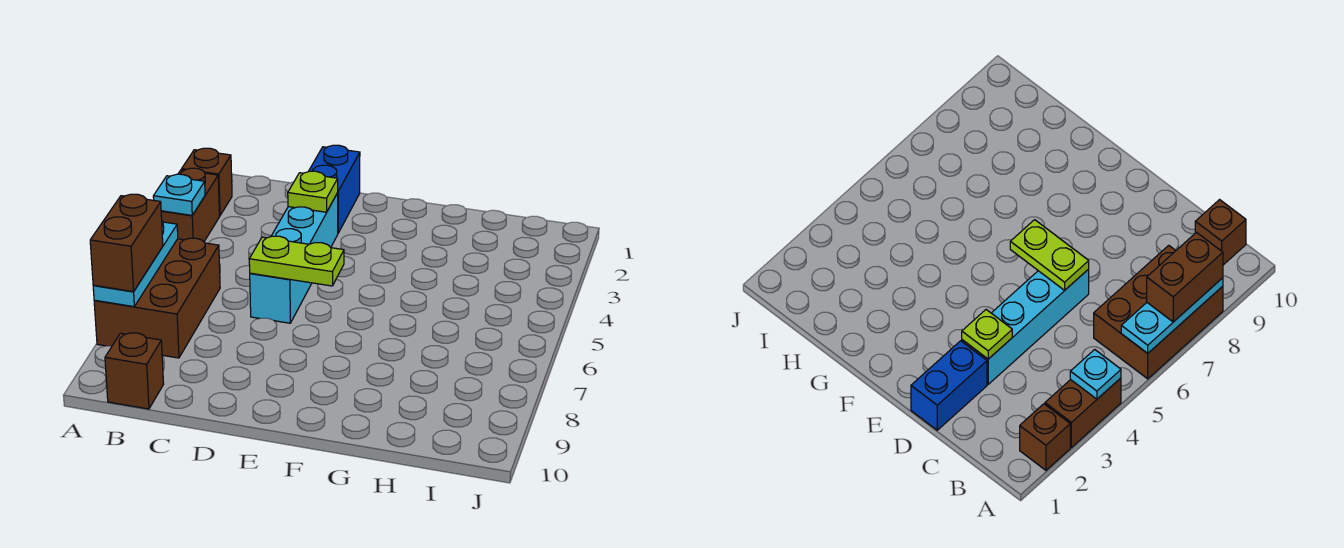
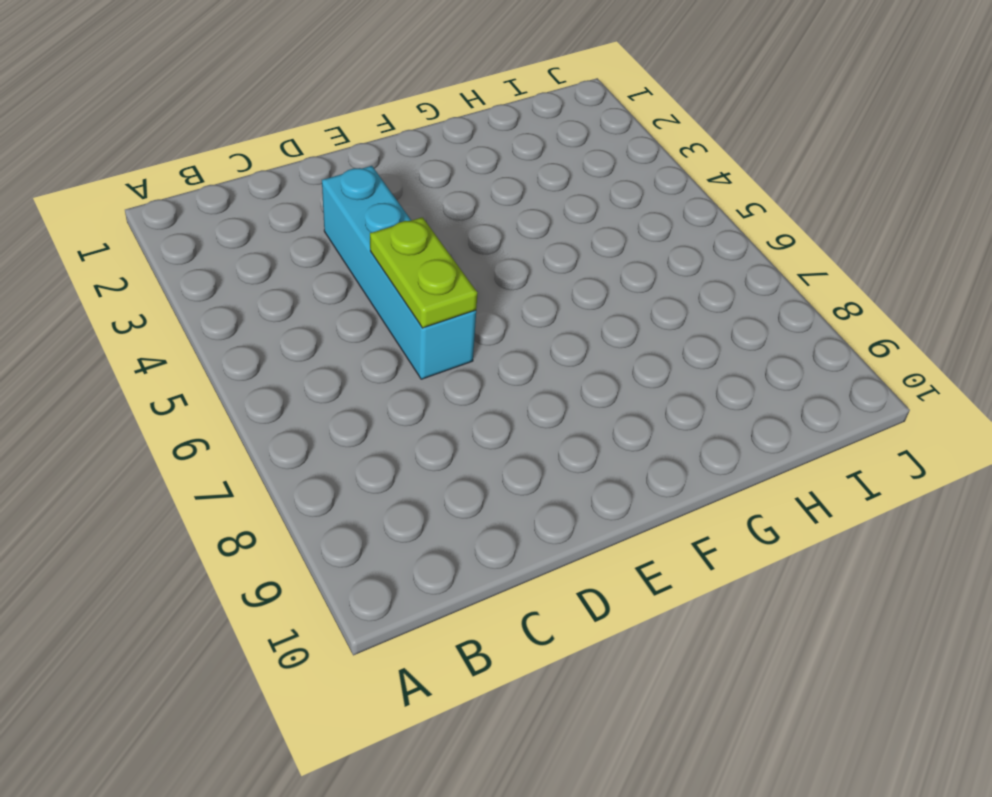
lime plate D5:D6 level 2 -> lime plate D6:E6 level 2
none -> brown brick A2 level 1
none -> brown brick A3:A4 level 1

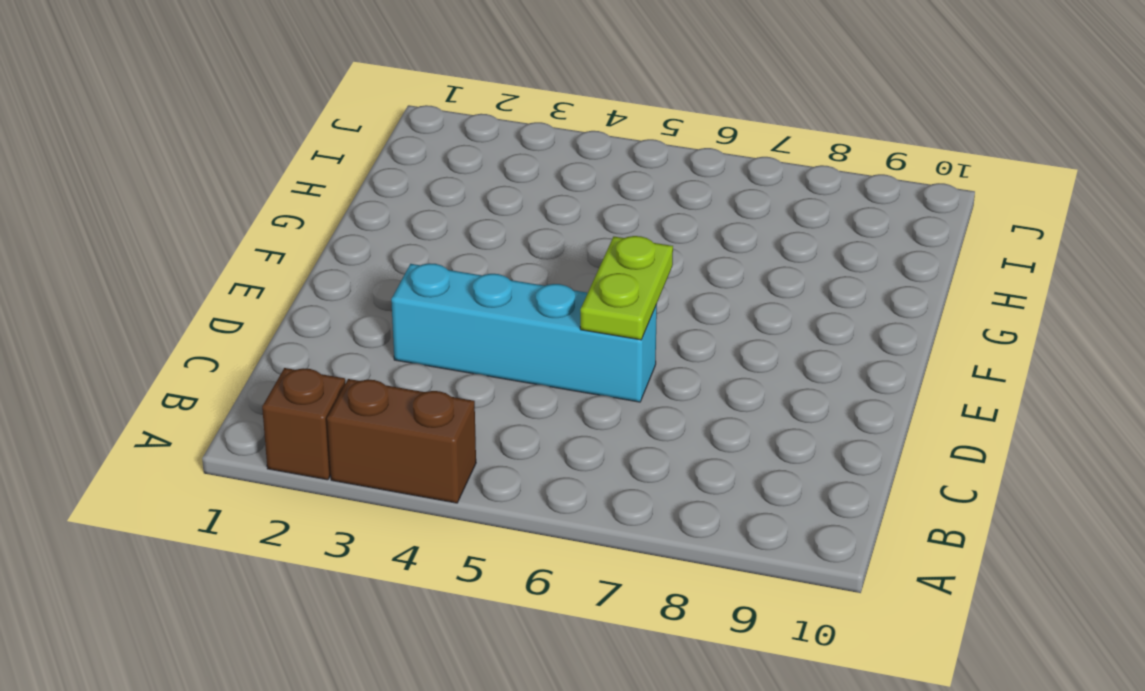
none -> brown brick A6:B8 level 1
none -> brown brick B10 level 1

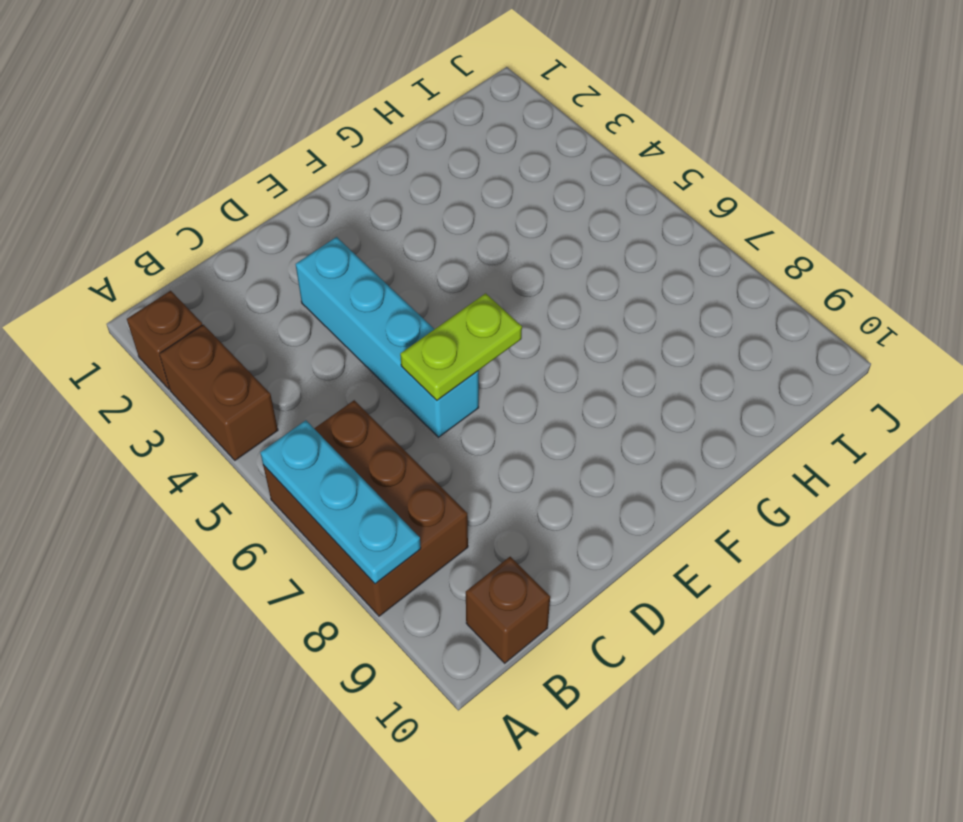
none -> blue brick D1:D2 level 1
none -> cyan plate A4 level 2

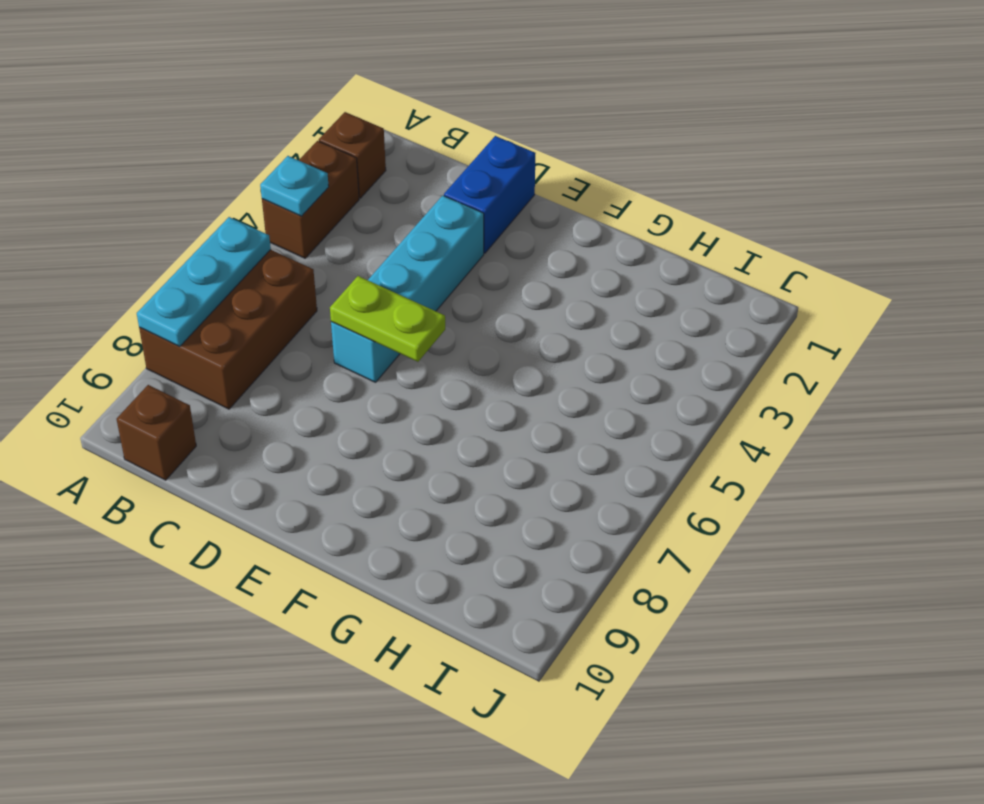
none -> lime plate D3 level 2
none -> brown brick A7:A8 level 3

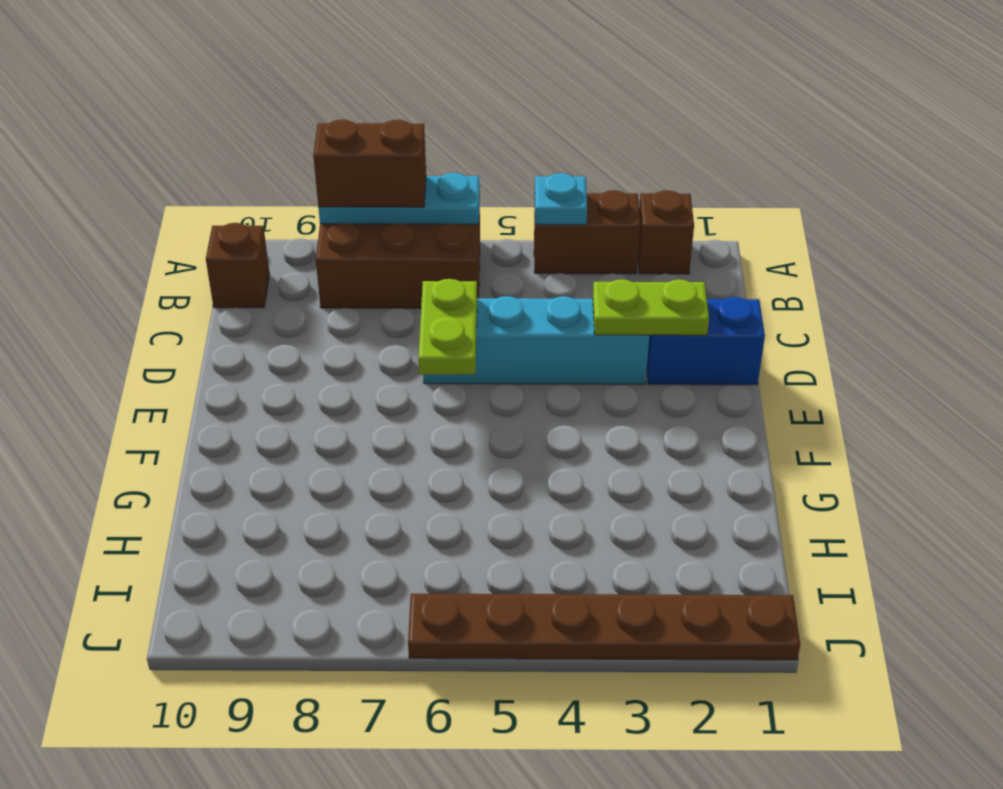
lime plate D2:D3 level 2 -> lime plate D3 level 2
brown plate J1:J6 level 1 -> none

